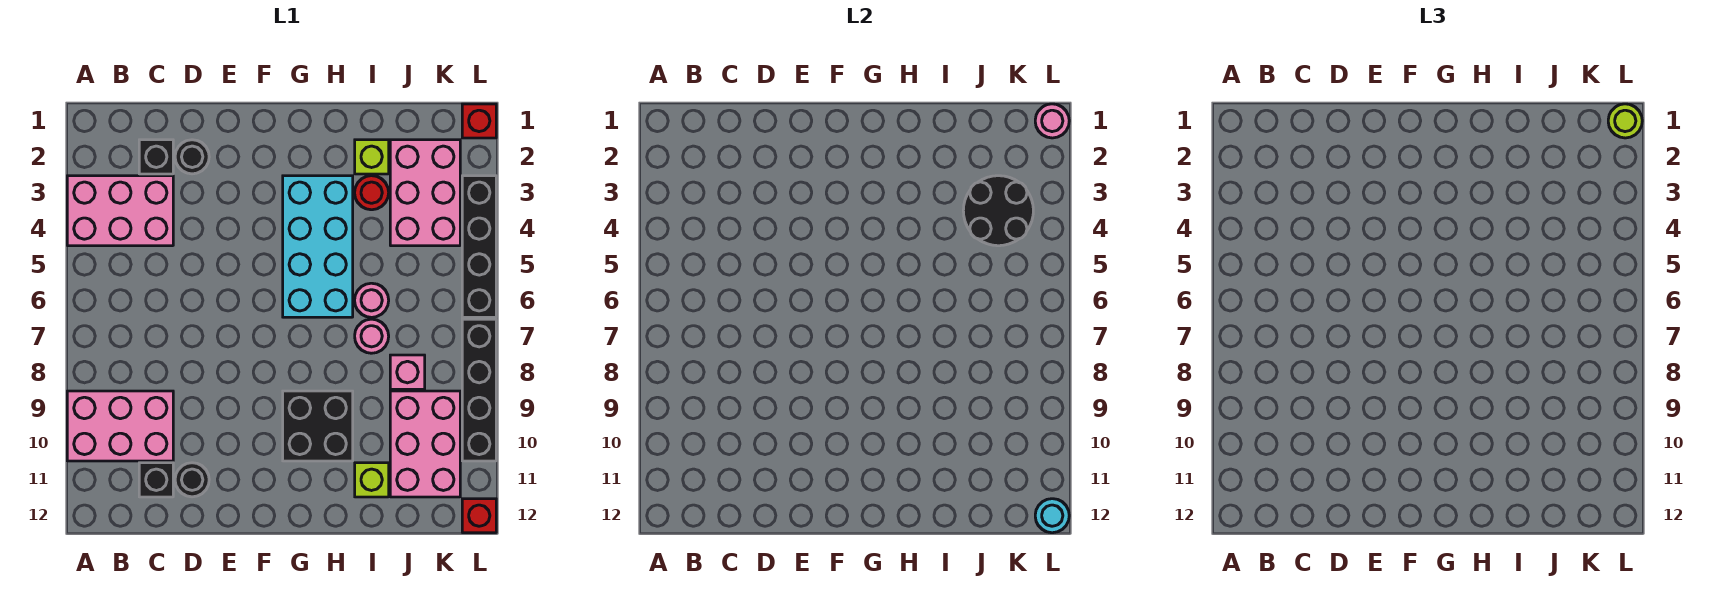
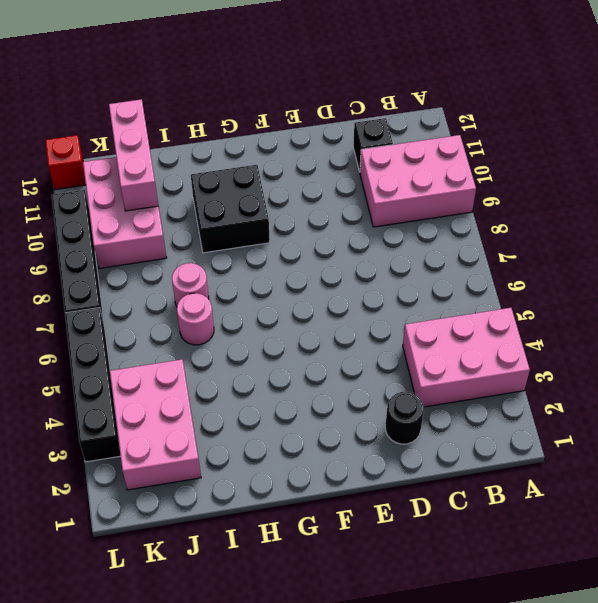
pink brick J10:J12 level 2 -> none
none -> black brick C2 level 1
none -> black round brick D11 level 1
none -> cyan brick G3:H6 level 1

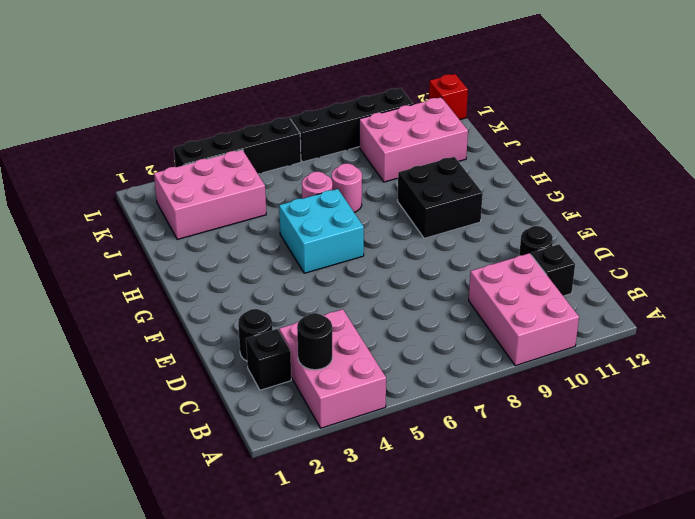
black round brick B3 level 2 -> none
cyan brick G5:H6 level 1 -> cyan brick G3:H6 level 1
none -> lime brick I2 level 1
none -> red round brick I3 level 1
none -> lime brick I11 level 1

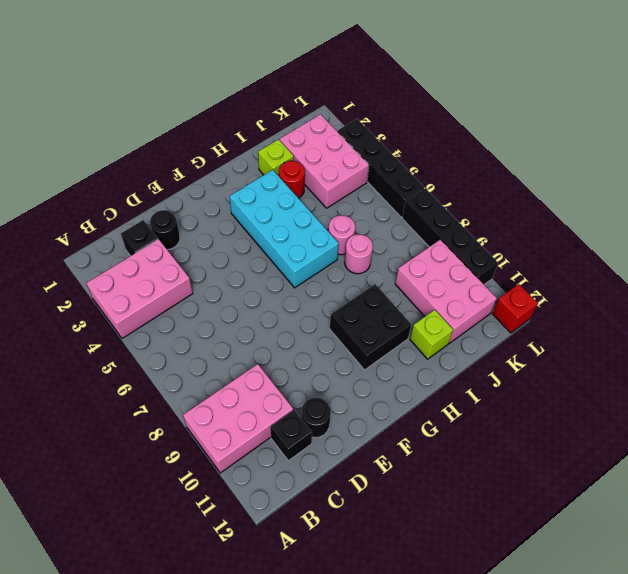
none -> pink brick J8 level 1
none -> red brick L1 level 1
none -> black round brick J3:K4 level 2

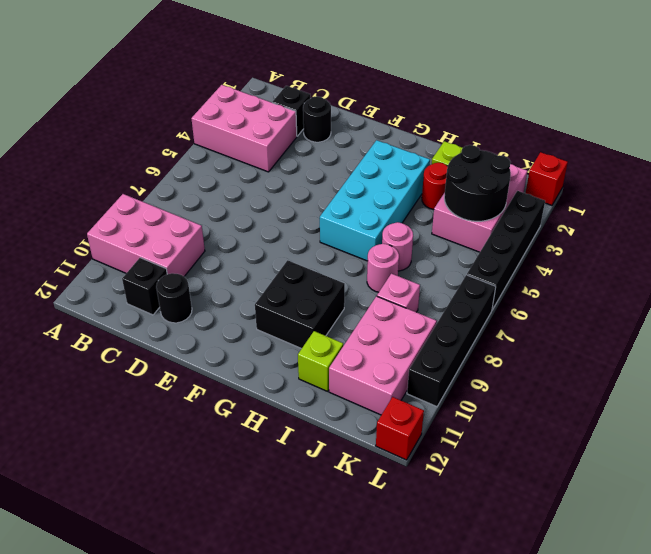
none -> pink round brick L1 level 2
none -> cyan round brick L12 level 2
none -> lime round brick L1 level 3

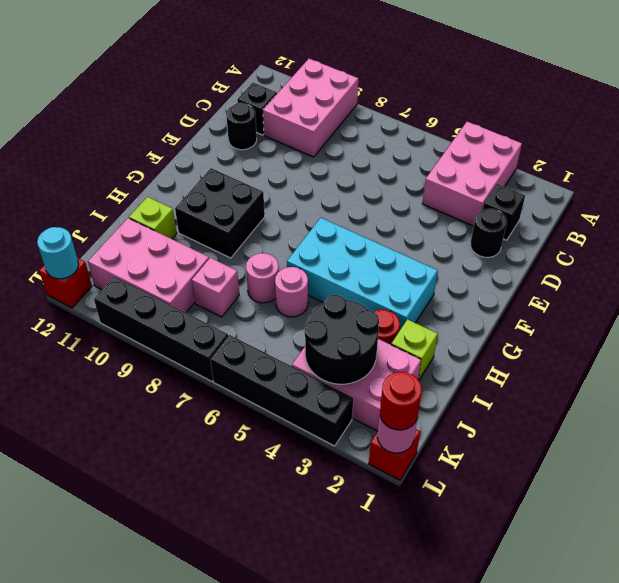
red round brick L1 level 3 -> lime round brick L1 level 3

